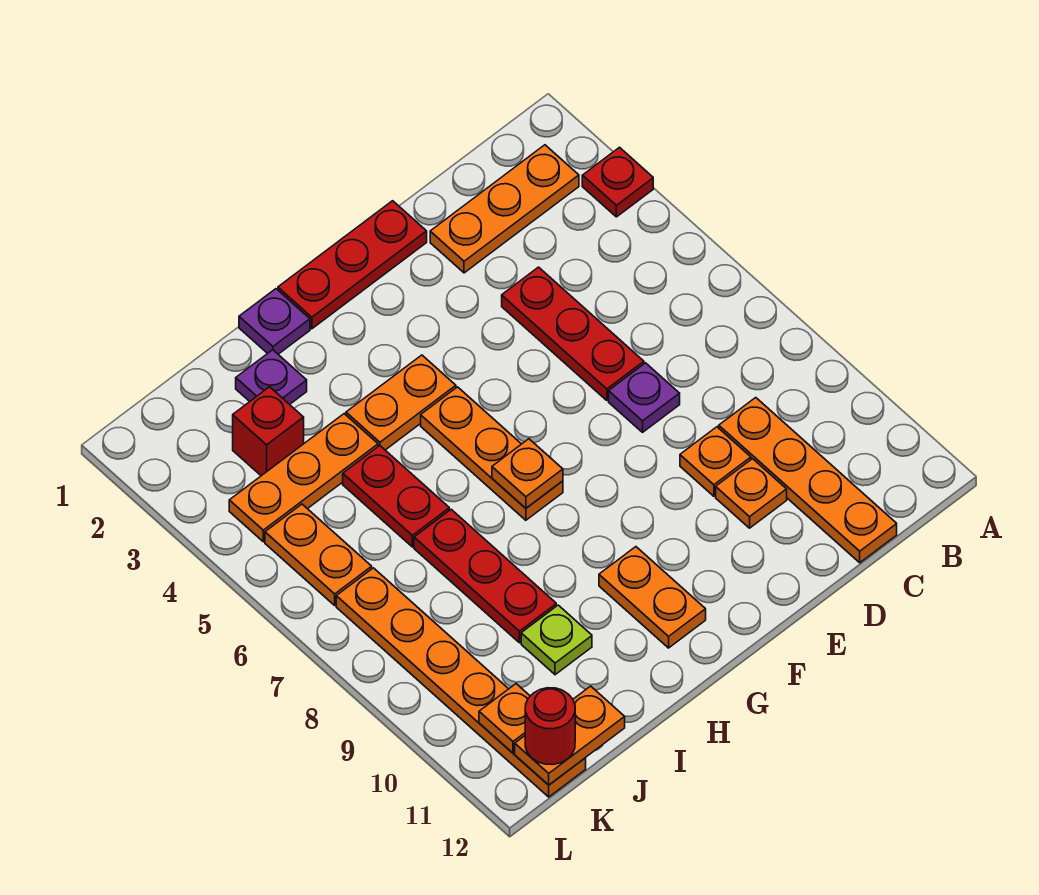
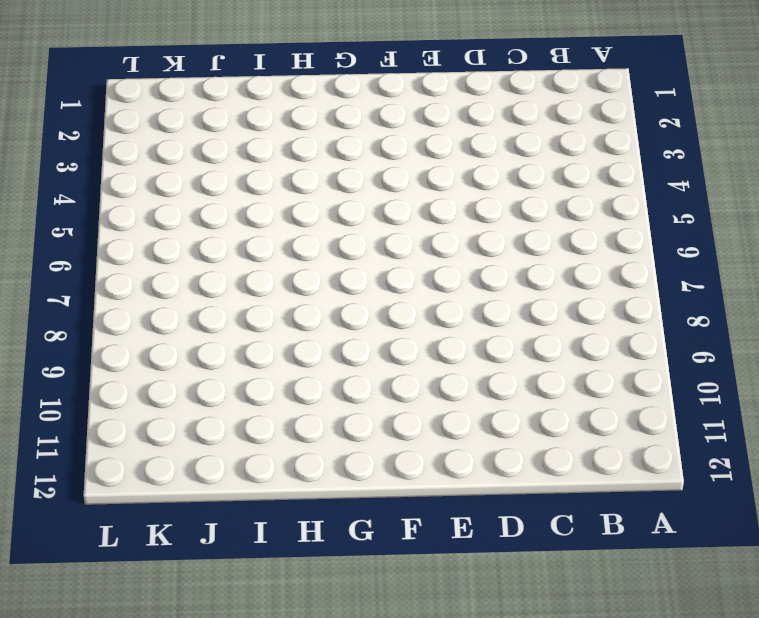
none -> red plate A3 level 1
none -> orange plate B2:D2 level 1
none -> orange plate C9:C12 level 1

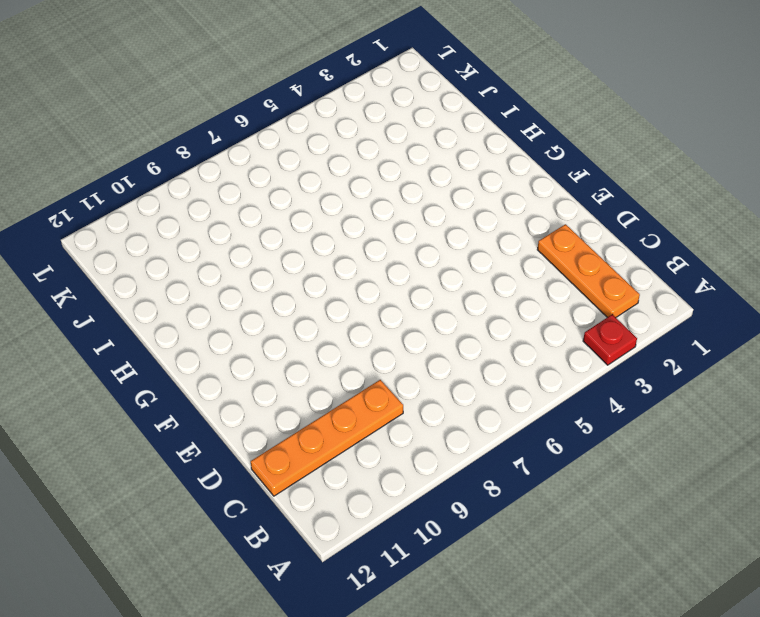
none -> red plate D4:D6 level 1
none -> purple plate D7 level 1
none -> orange plate D9 level 1

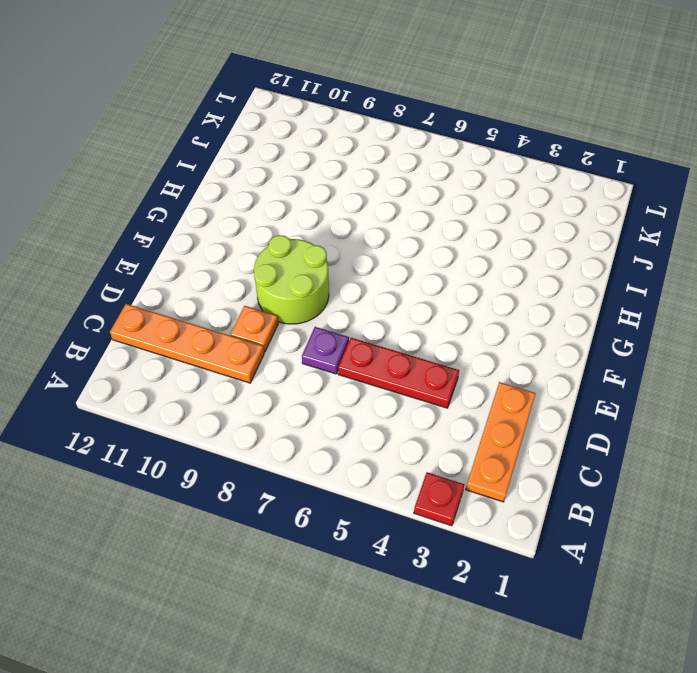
lime round brick E8:F9 level 1 -> none
none -> orange plate D10 level 1
none -> red plate E1:G1 level 1
none -> orange plate G4:H4 level 1

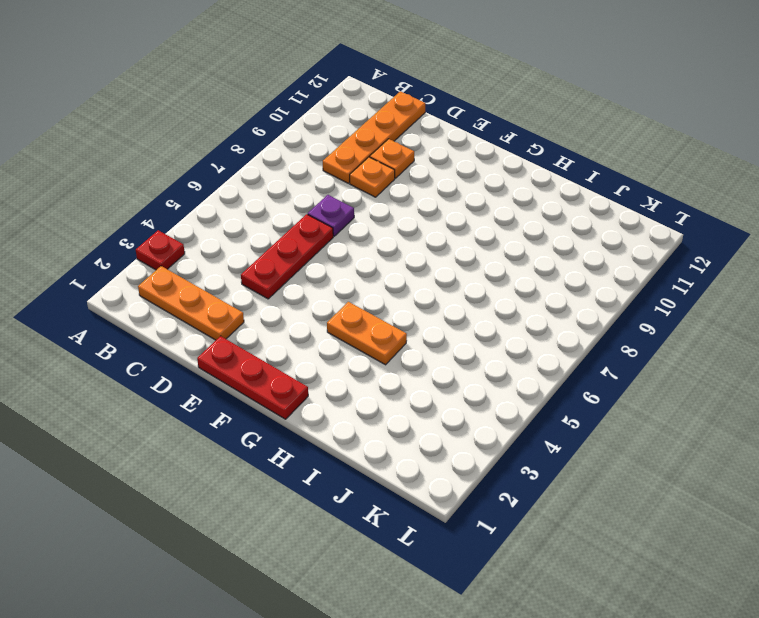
none -> orange plate G5:G7 level 1
none -> orange plate G10:G11 level 1
none -> purple plate H1 level 1

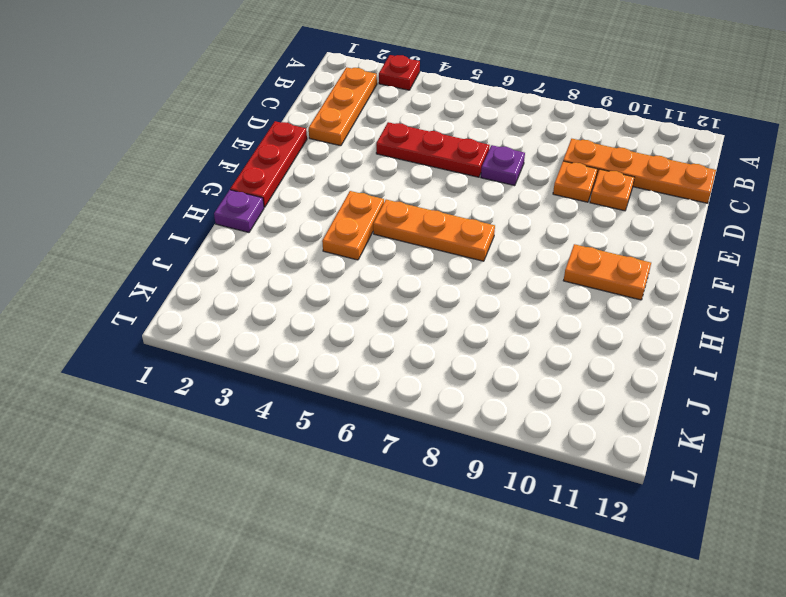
none -> purple plate I2 level 1
none -> orange plate I4:K4 level 1
none -> red plate I5:I6 level 1

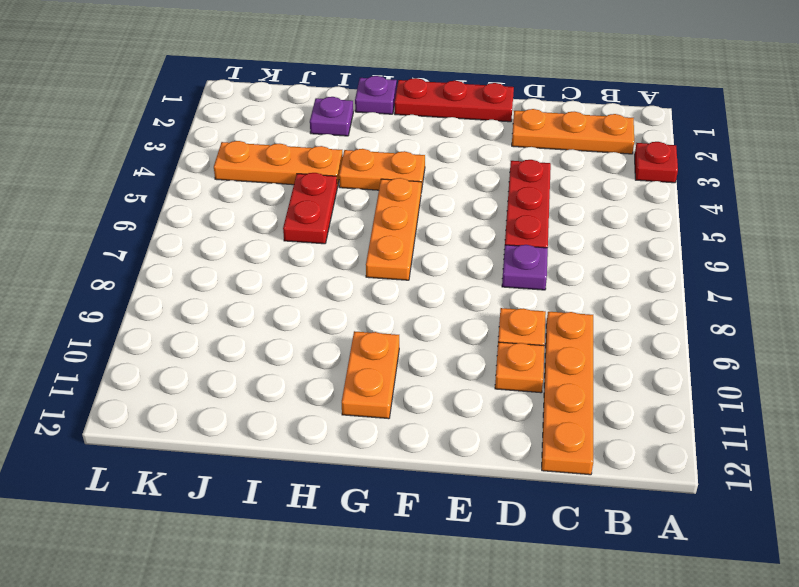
none -> red plate I7:I9 level 1
none -> lime plate I10 level 1
none -> red brick J3 level 1

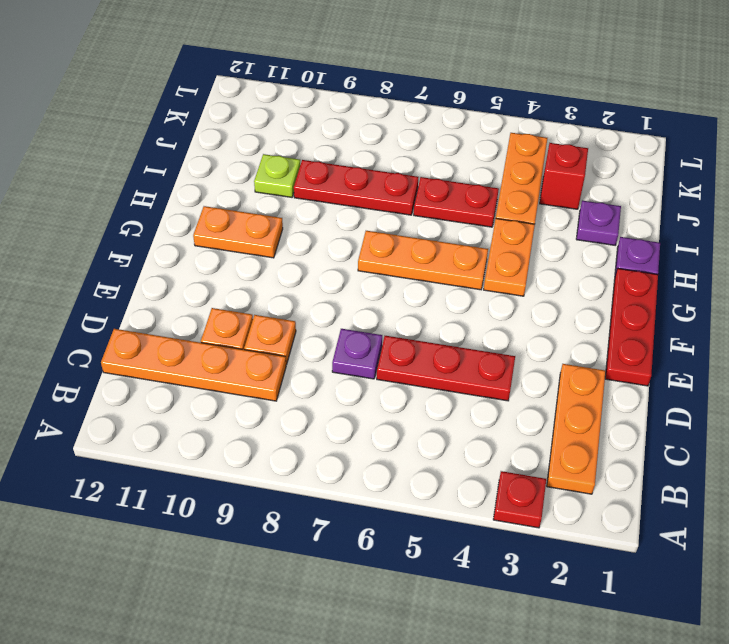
none -> orange plate K5:K6 level 1
none -> orange plate K7:K12 level 1
none -> orange plate G7 level 2

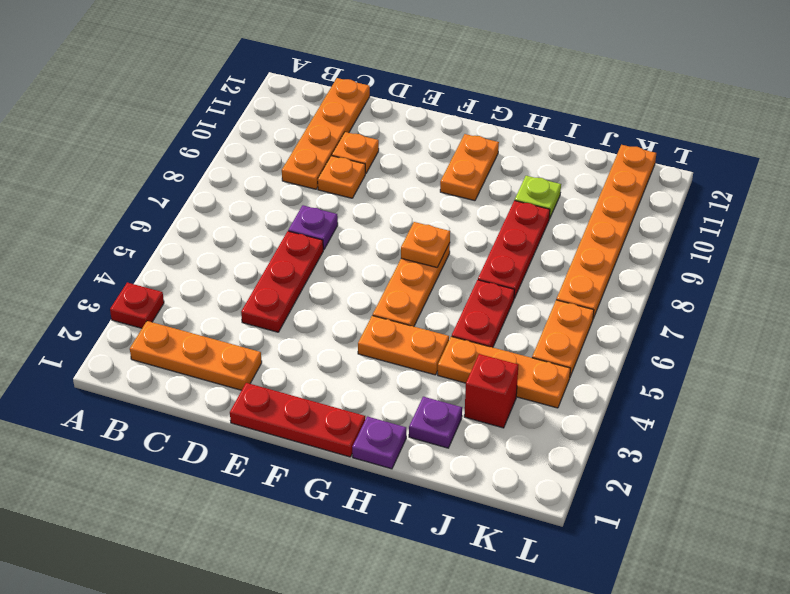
none -> orange plate J12:K12 level 2
none -> orange plate K11 level 2
none -> red round brick K12 level 3

